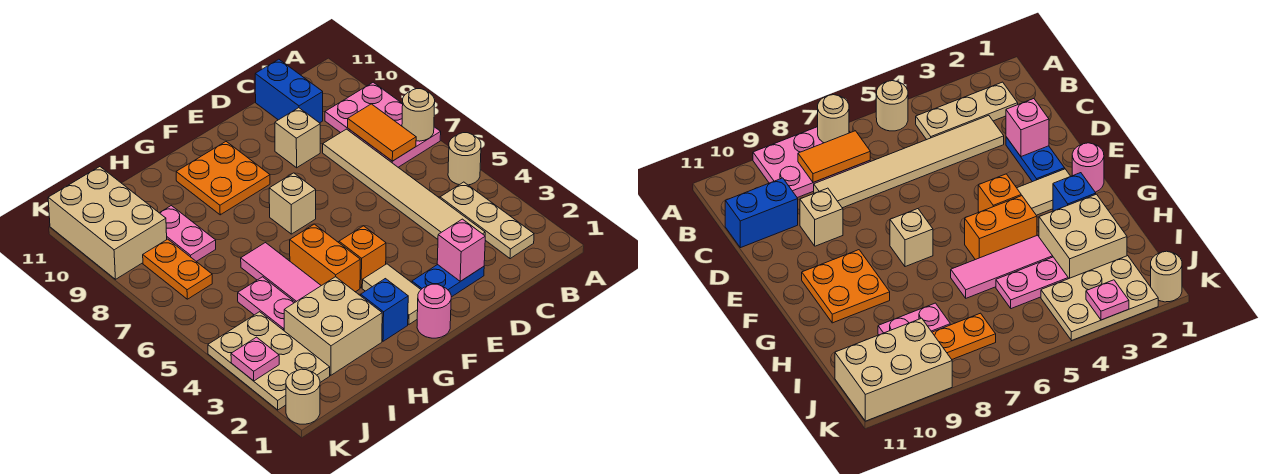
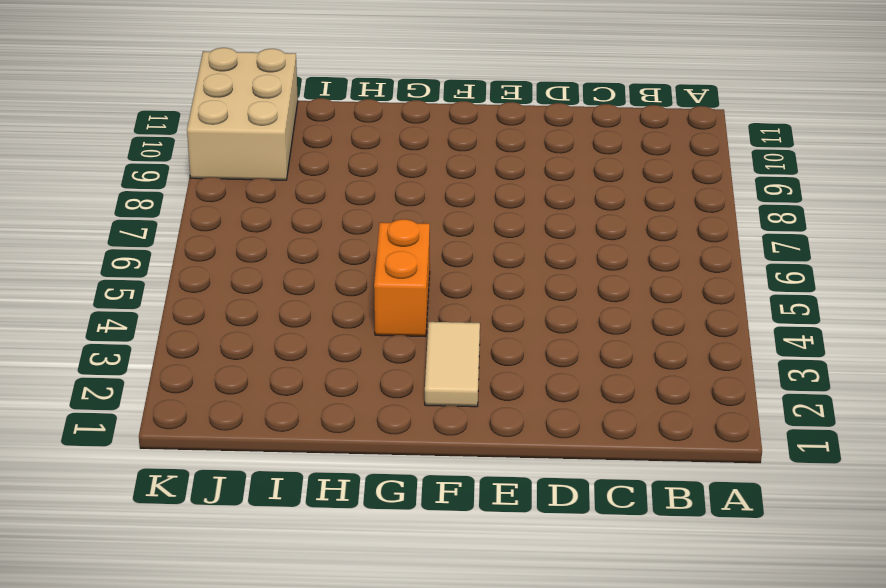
none -> tan round brick A5 level 1
none -> pink plate A7:B9 level 1
none -> tan plate B2:B4 level 1

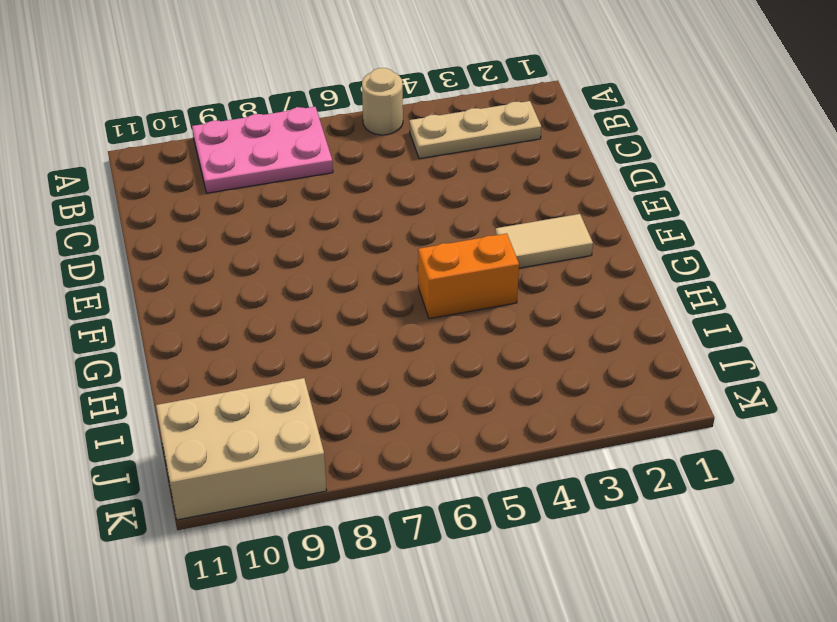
none -> tan tile C3:C8 level 1
none -> blue brick C10:C11 level 1
none -> blue plate D2:E2 level 1

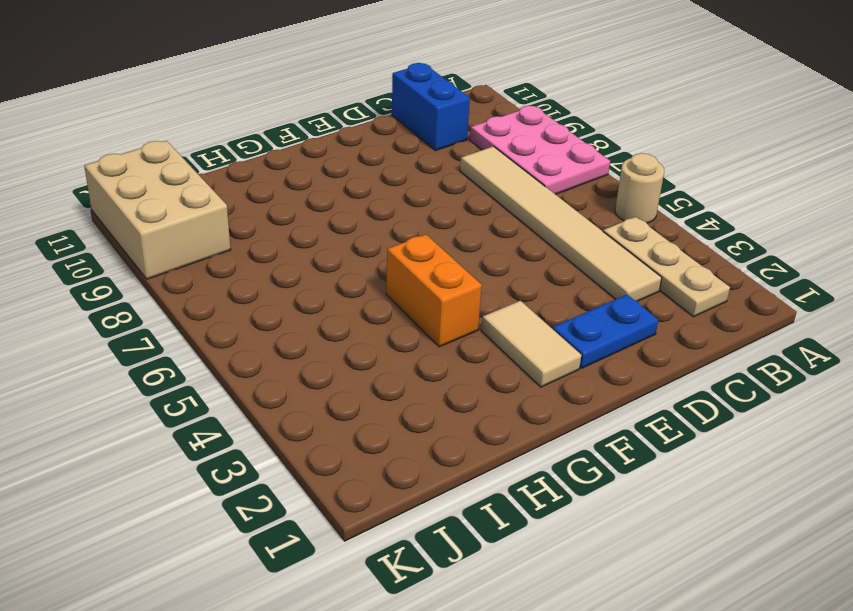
none -> tan brick D9 level 1
none -> pink round brick F1 level 1
none -> orange brick F4 level 1

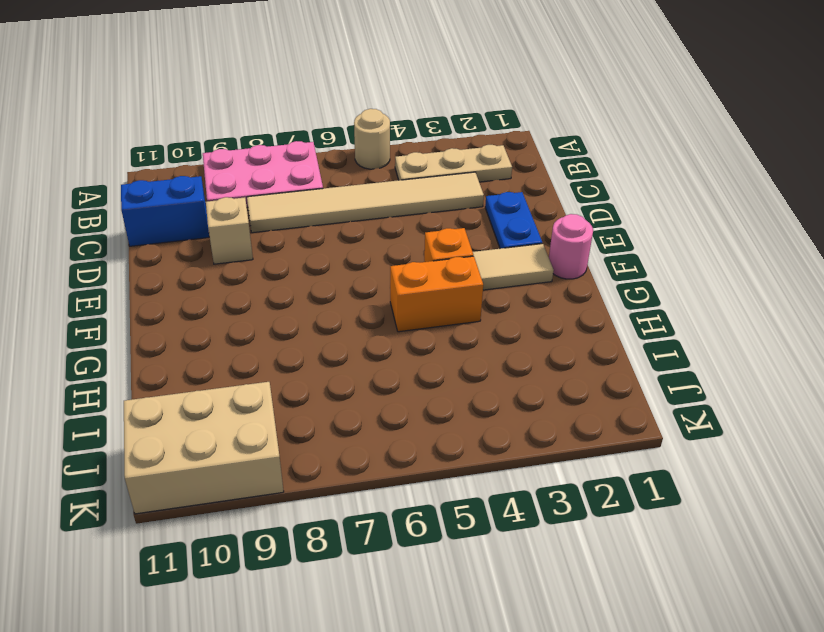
none -> tan brick F7 level 1
none -> orange plate F9:G10 level 1
none -> blue brick G2 level 1

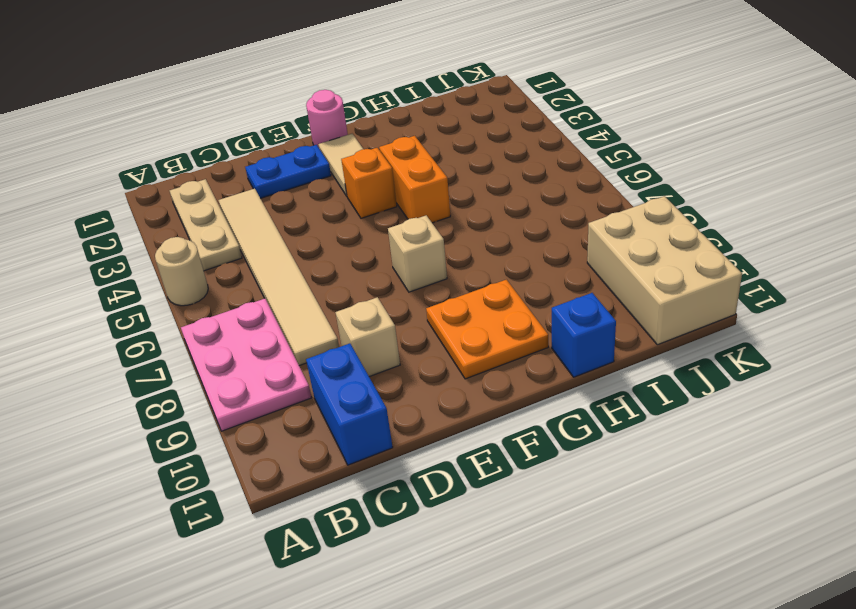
blue brick H11 level 1 -> blue brick G2 level 1
none -> tan brick H2:I3 level 1
none -> pink tile H4:H6 level 1
none -> pink plate I4:I5 level 1

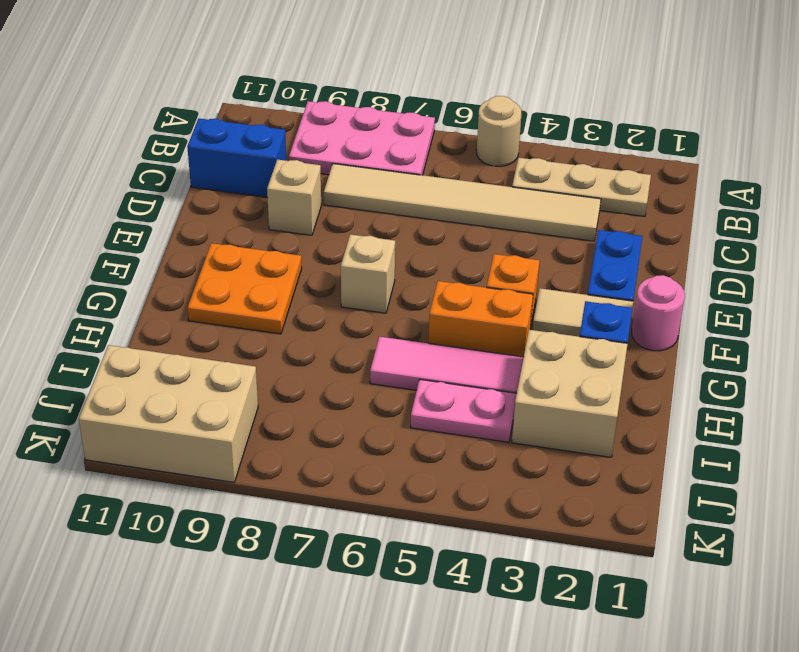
none -> pink plate I8:I9 level 1
none -> tan plate J2:K4 level 1
none -> orange plate J7:J8 level 1

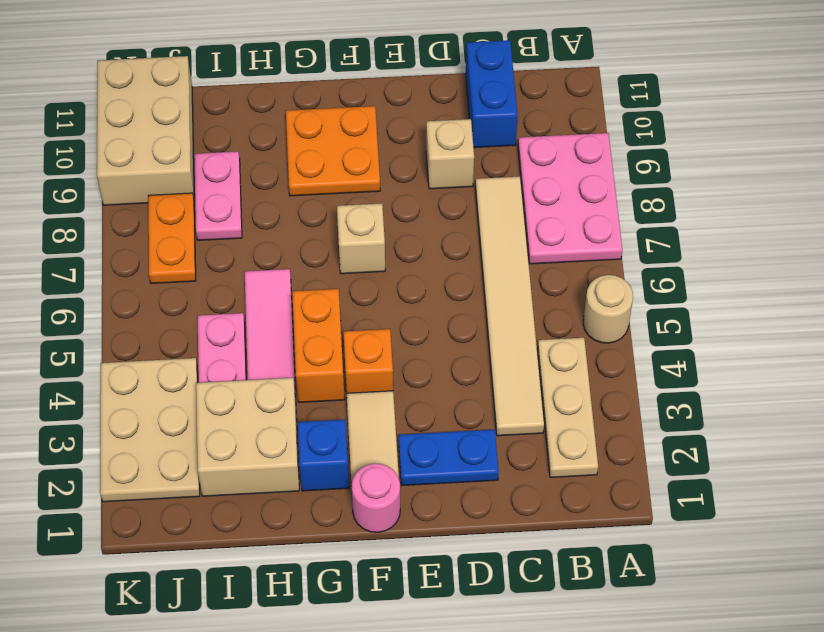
none -> tan round brick K1 level 1
none -> tan round brick A7 level 2
none -> orange tile B7:B8 level 2

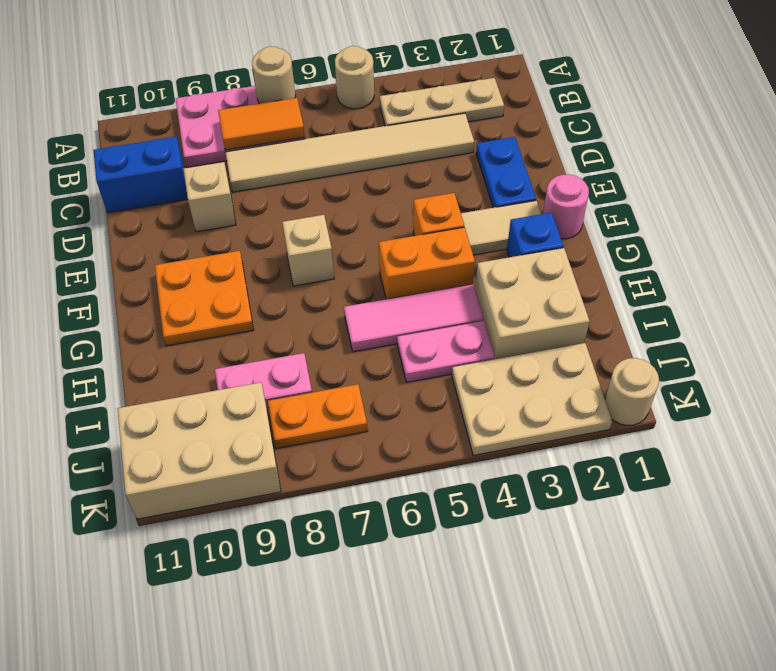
none -> pink brick D2 level 2
none -> pink plate K3 level 2

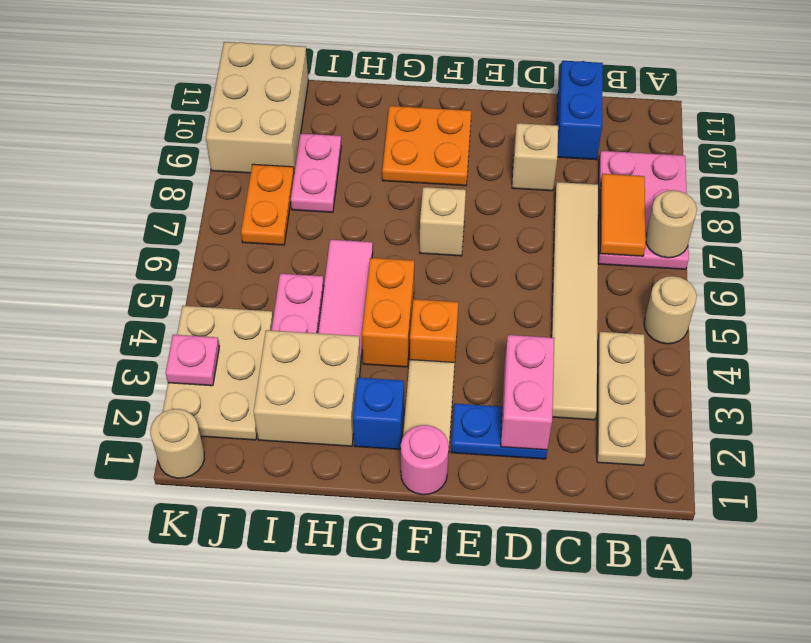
pink brick D2:D3 level 2 -> pink brick D2 level 2

